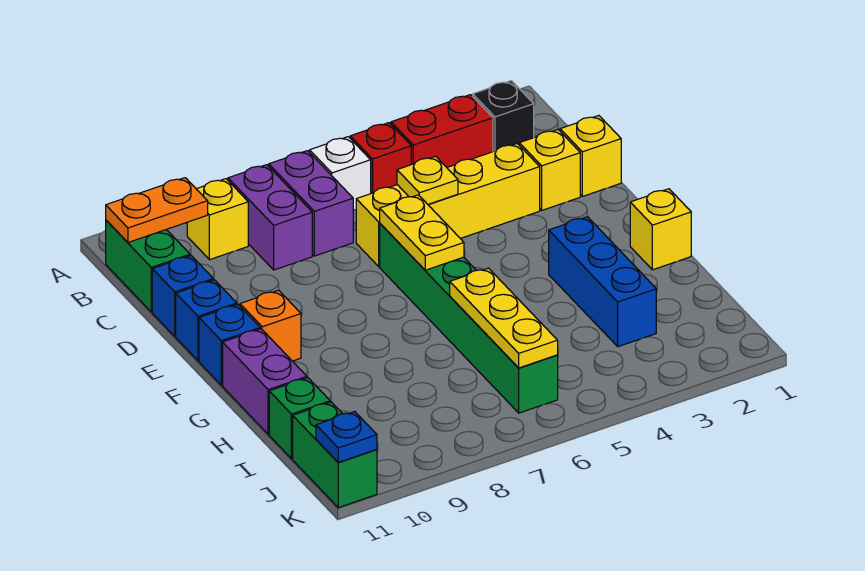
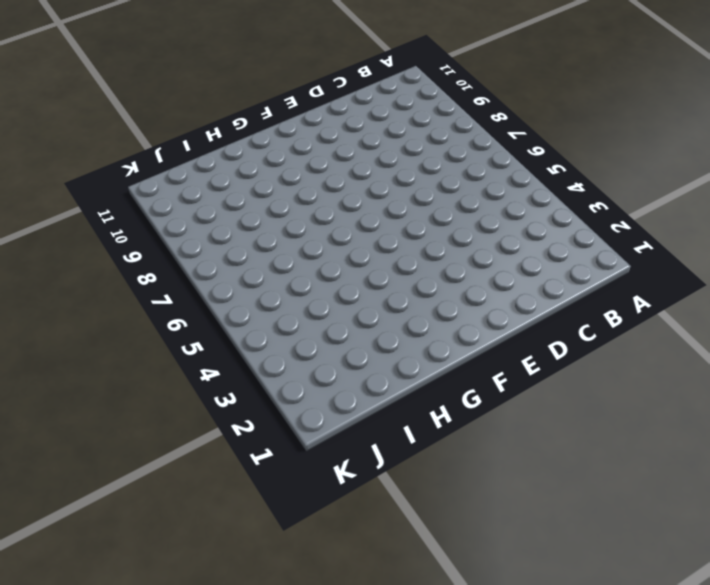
none -> black brick B2 level 1
none -> red brick B3:B4 level 1
none -> red brick B5 level 1

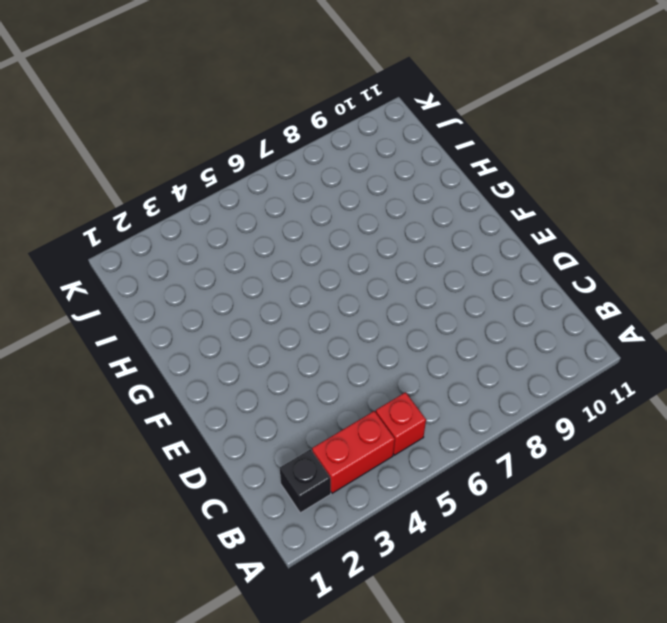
none -> white brick B6 level 1
none -> purple brick B7:C7 level 1
none -> purple brick B8:C8 level 1

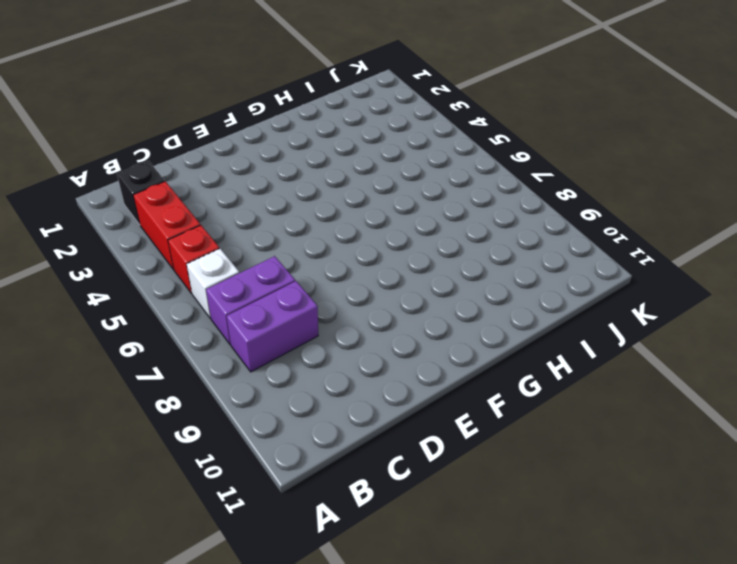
none -> yellow brick B9 level 1
none -> green brick B11:C11 level 1
none -> yellow brick D1 level 1

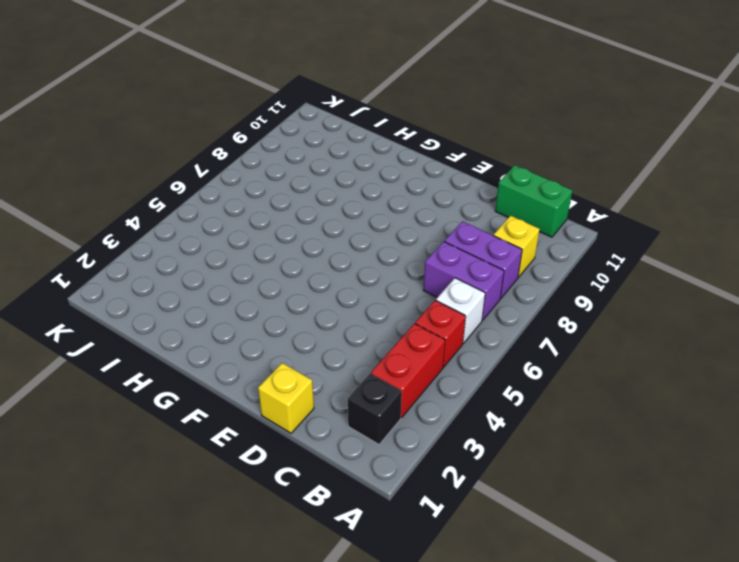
none -> yellow brick D2 level 1
none -> yellow brick D3:D6 level 1
none -> blue brick D11 level 1

